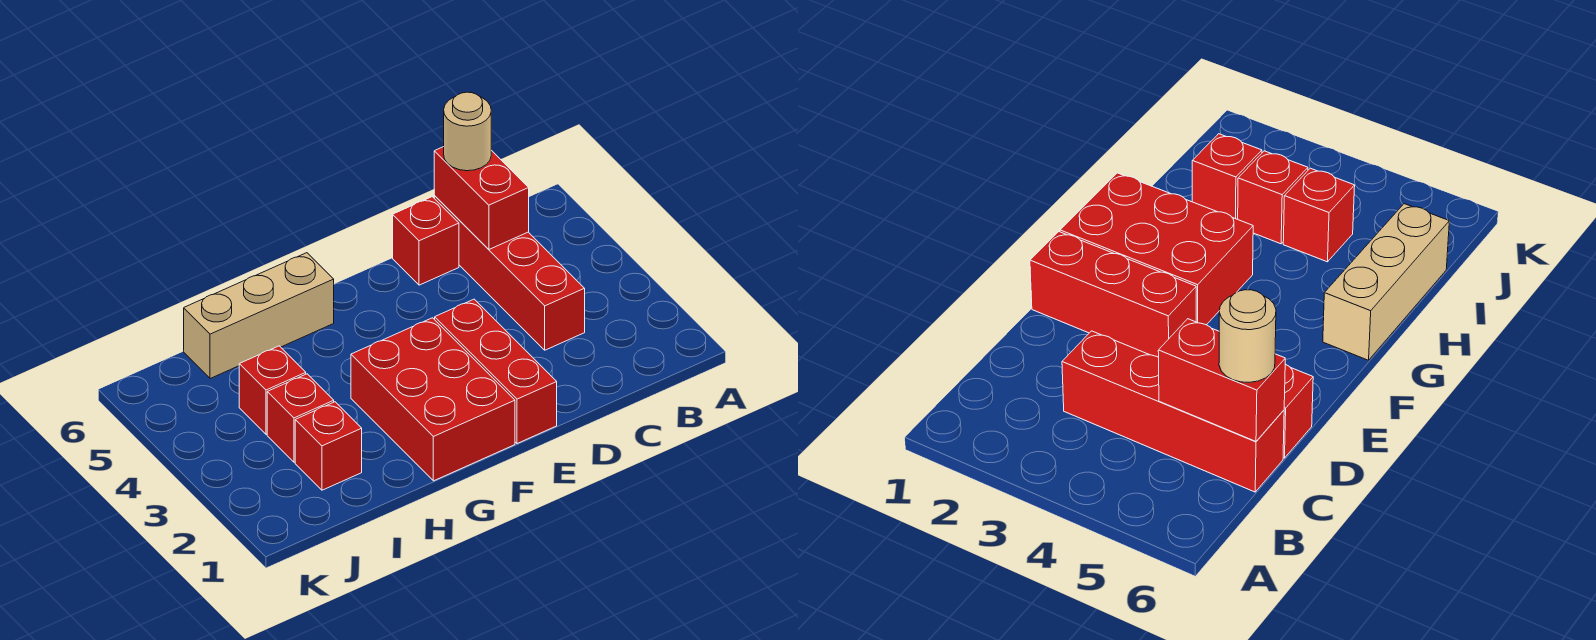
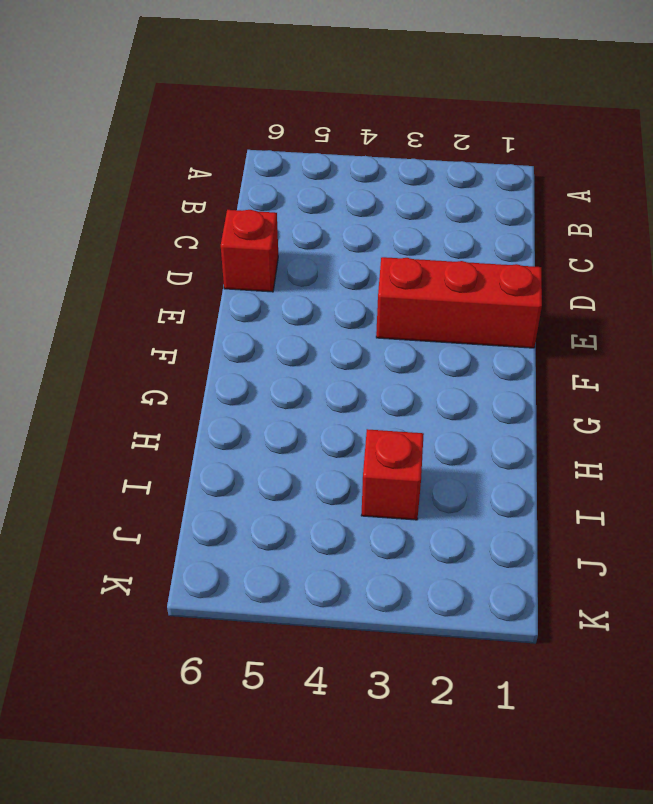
none -> red brick C3:C6 level 1
none -> red brick F1:G3 level 1

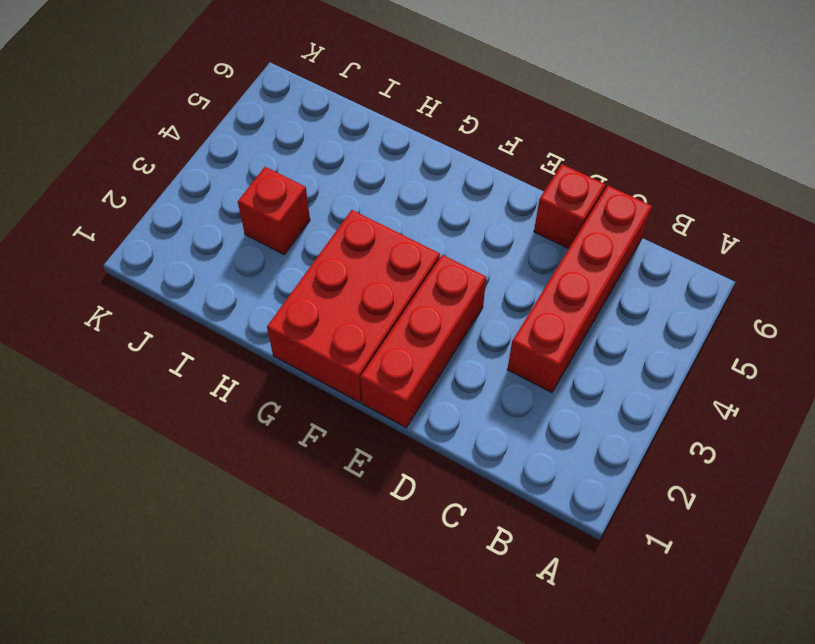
none -> tan brick G6:I6 level 1
none -> red brick I2 level 1

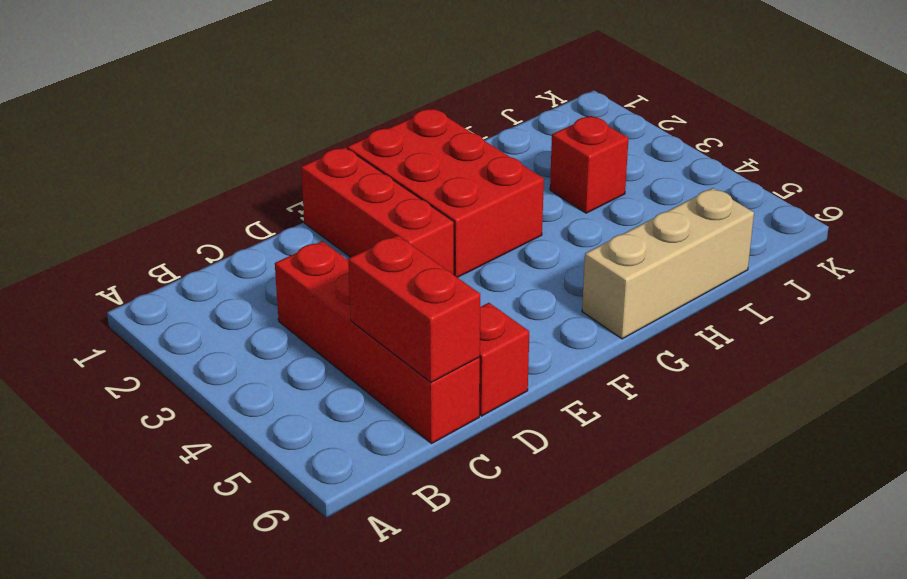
none -> red brick I2 level 1
none -> red brick I4 level 1

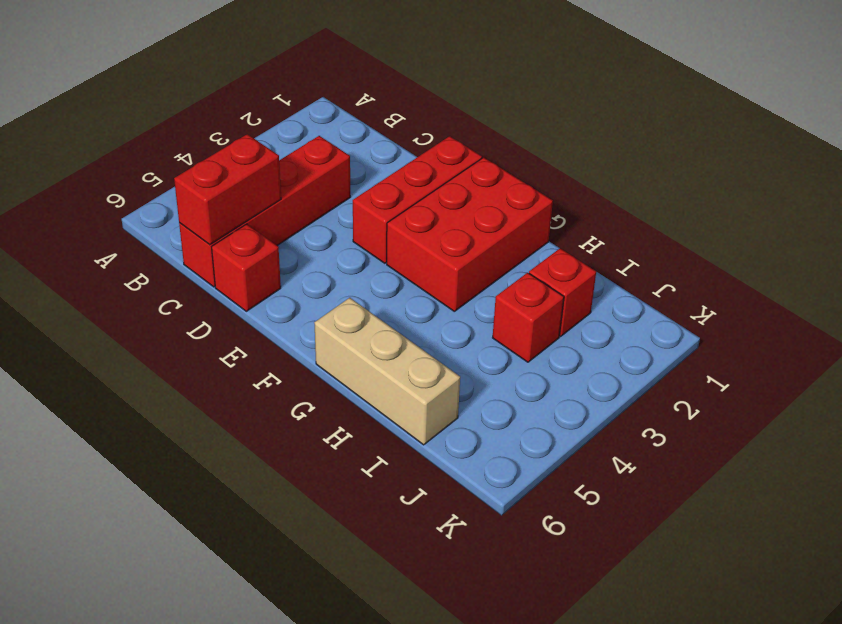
none -> red brick I4 level 1
none -> tan round brick C6 level 3

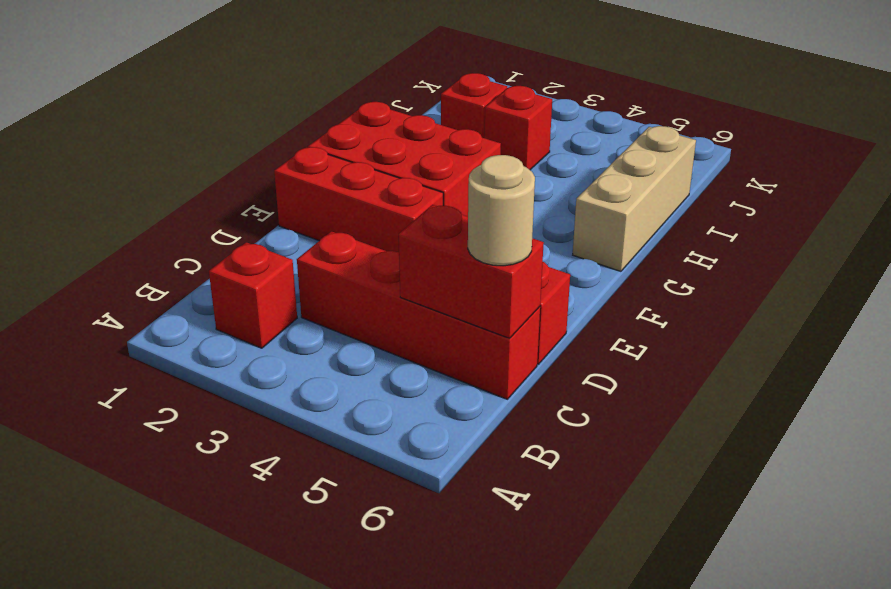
red brick B2 level 1 -> red brick I4 level 1

